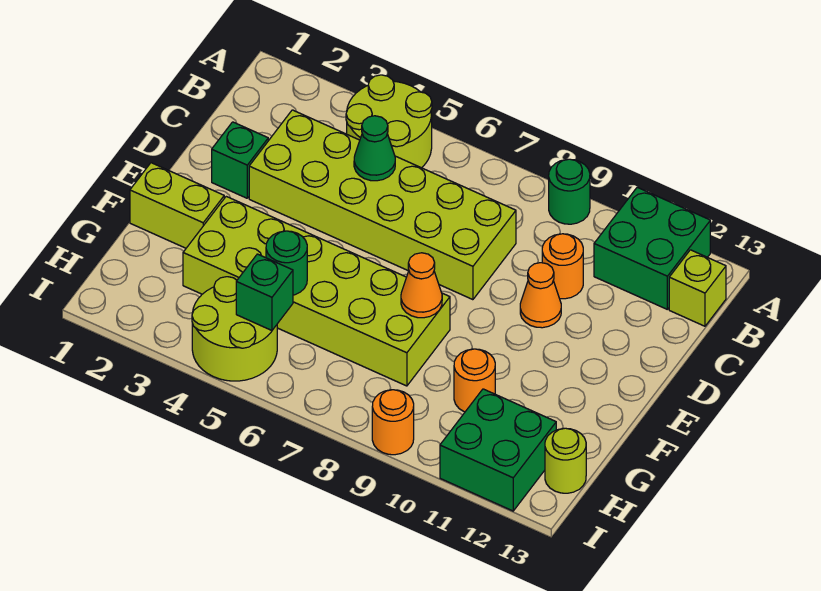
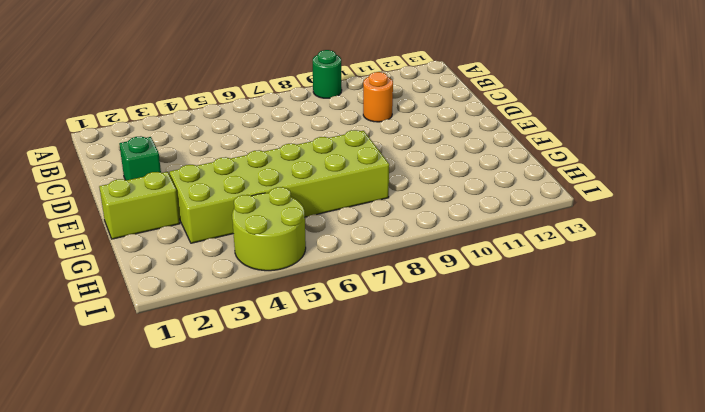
none -> lime round brick A4:B5 level 1
none -> green brick A11:B12 level 1
none -> lime brick B13 level 1

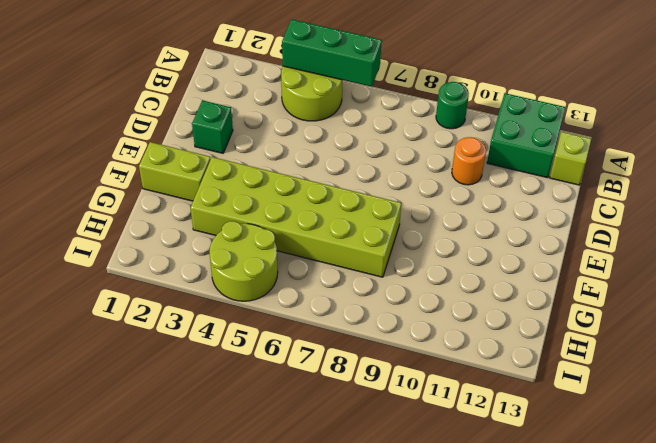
green brick A4:A6 level 2 -> none
none -> lime brick C3:D8 level 1
none -> orange cone D10 level 1
none -> orange round brick G10 level 1

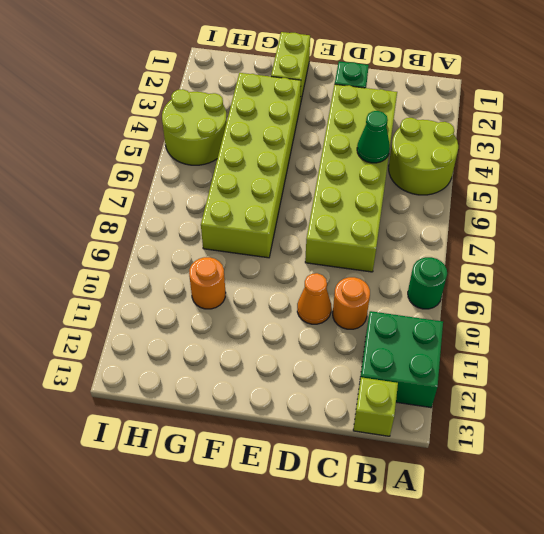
none -> green brick H11:I12 level 1
none -> lime round brick H13 level 1
none -> orange round brick I9 level 1

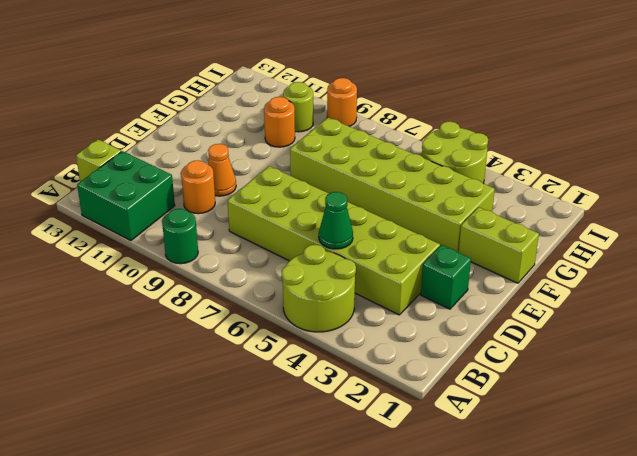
lime round brick H10 level 1 -> lime round brick H13 level 1
none -> green brick H11:I12 level 1
none -> orange cone F8 level 2
none -> green round brick G5 level 2

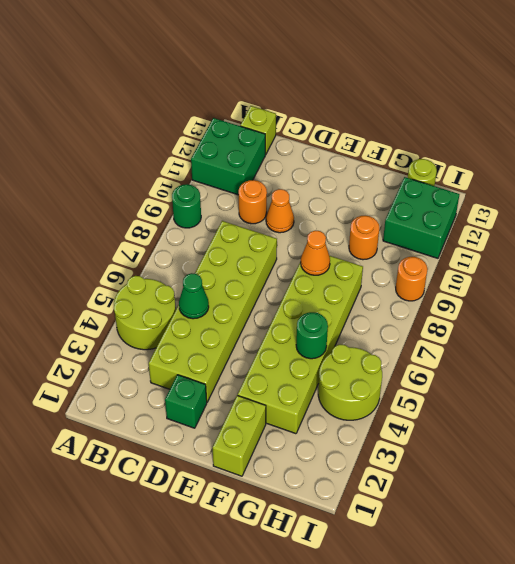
none -> green brick H5 level 2

